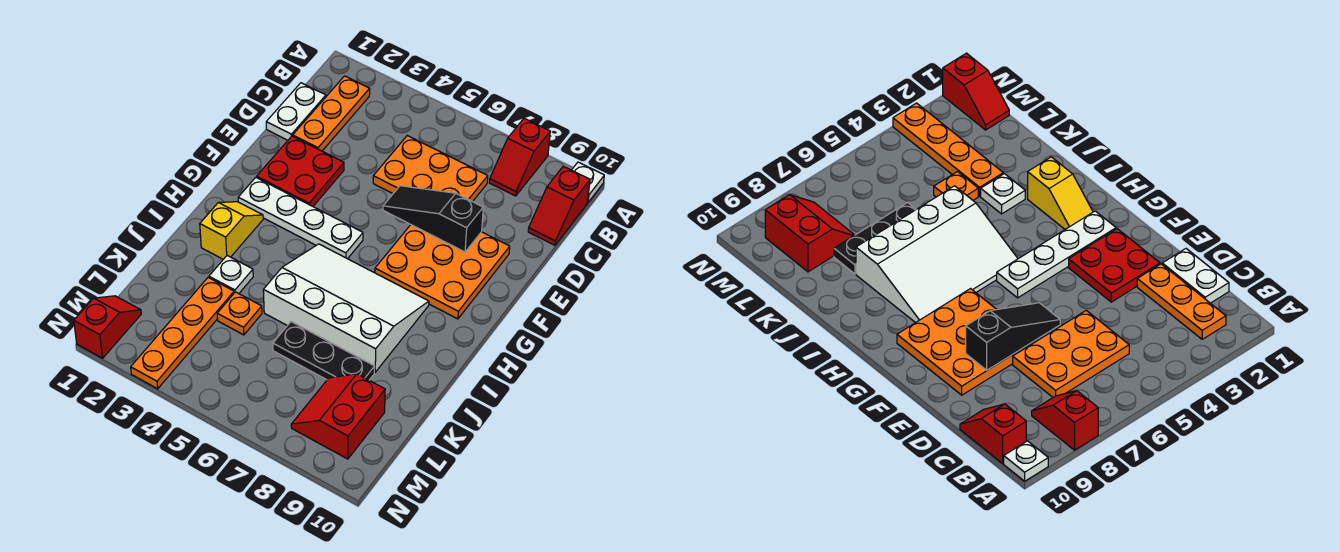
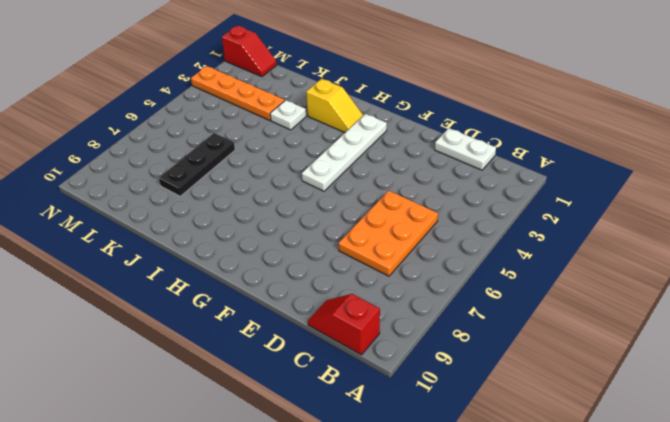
none -> red slope A8:B8 level 1 top A
none -> white plate A10 level 1
none -> orange plate B2:D2 level 1

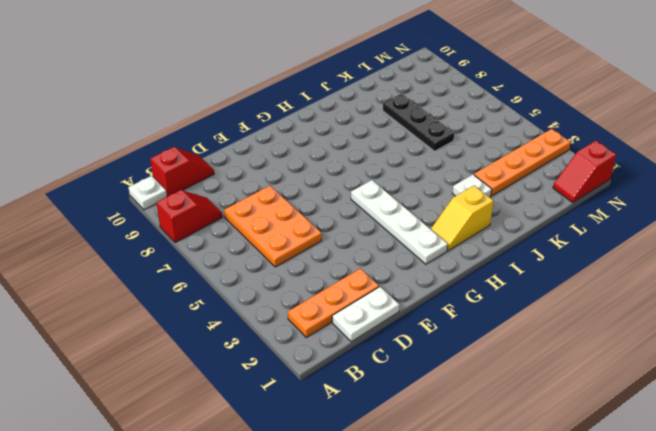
none -> red plate E2:F3 level 1
none -> orange plate E7:G9 level 1
none -> white slope H5:J8 level 1 top J

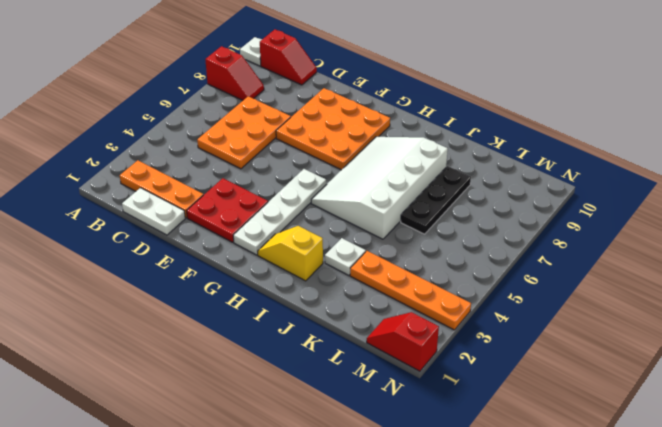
none -> orange plate K4 level 1
none -> red slope L8:M9 level 1 top 9
none -> black slope E6:E8 level 2 top 8

